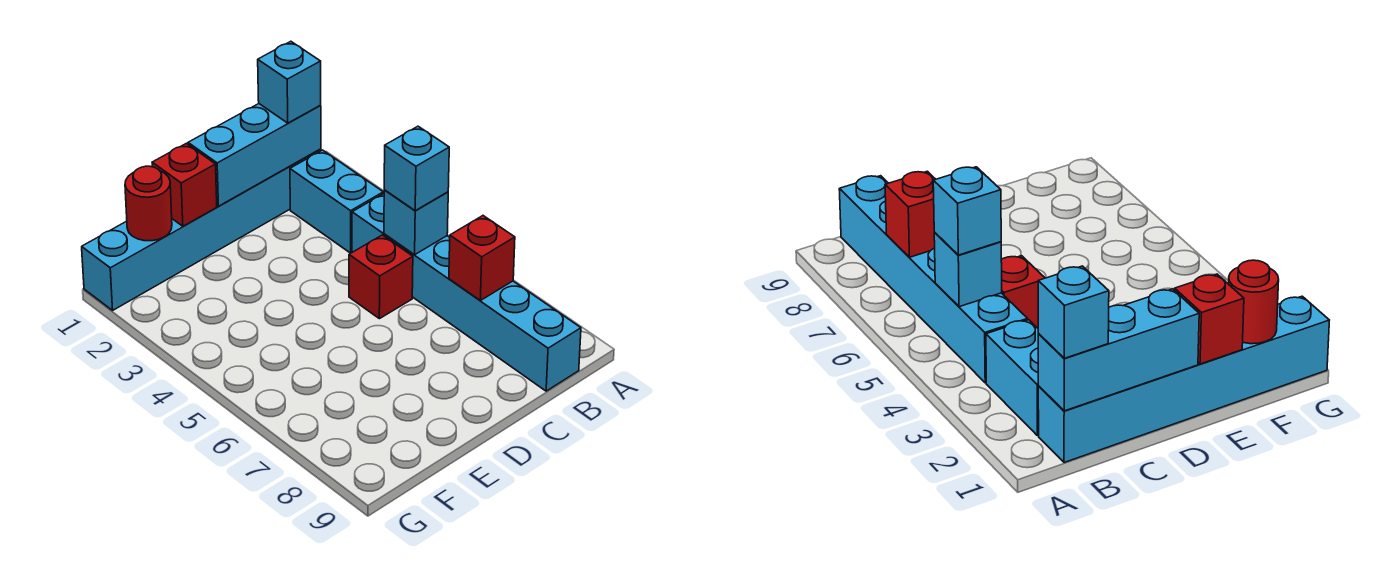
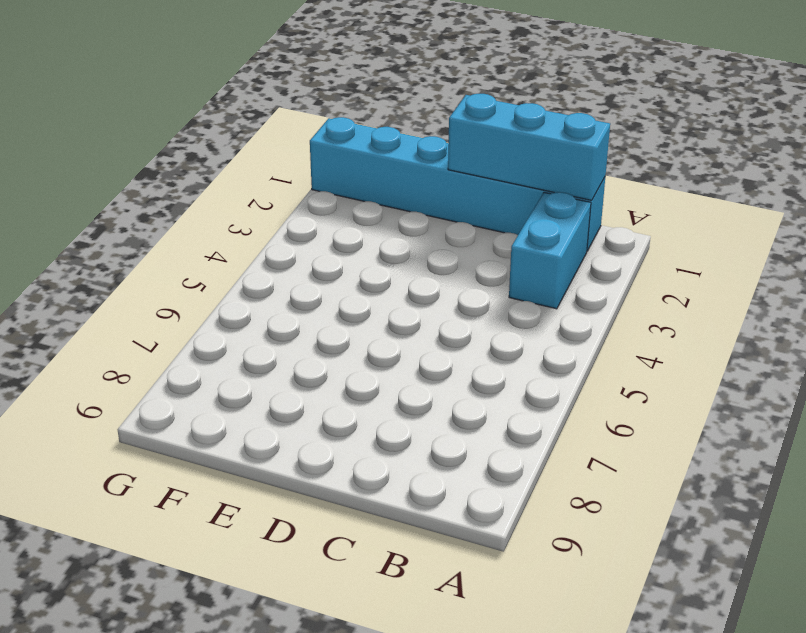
none -> cyan brick B4:B9 level 1
none -> red brick C5 level 1

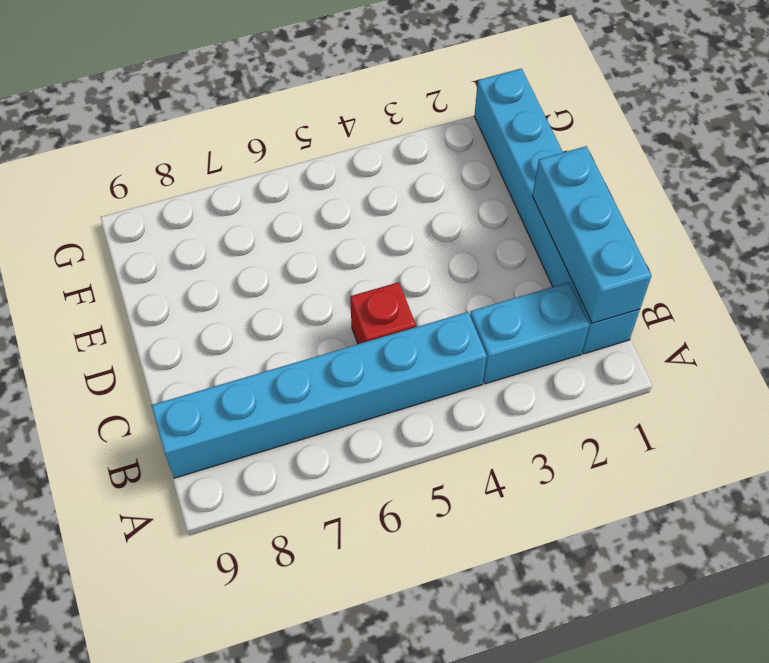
none -> cyan brick B5 level 2
none -> red brick B7 level 2

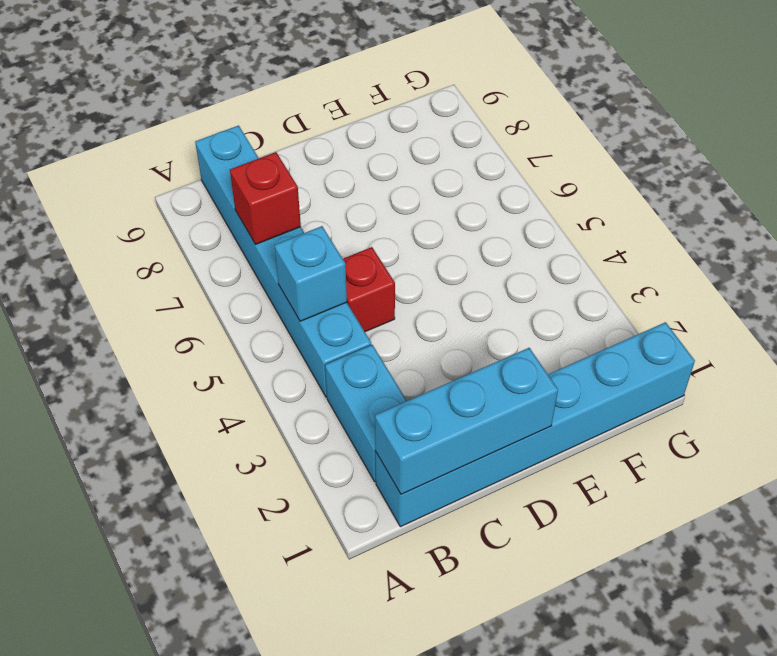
none -> red brick E1 level 2
none -> red round brick F1 level 2

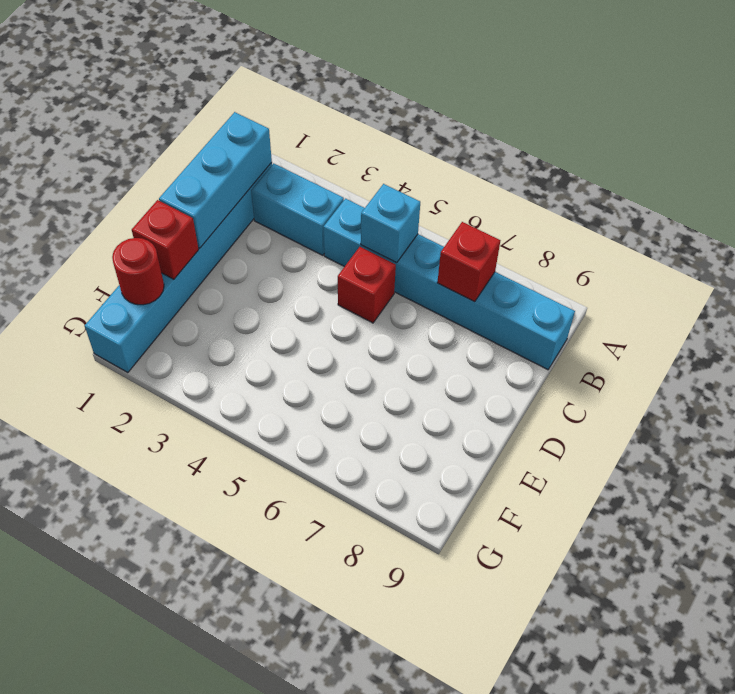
none -> cyan brick B1 level 3
none -> cyan brick B5 level 3

